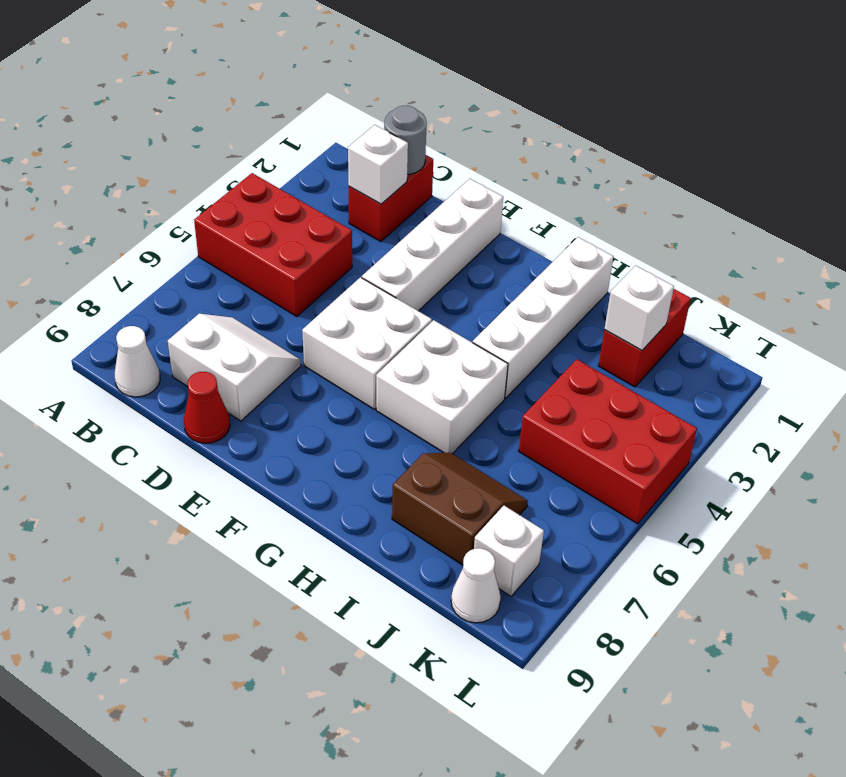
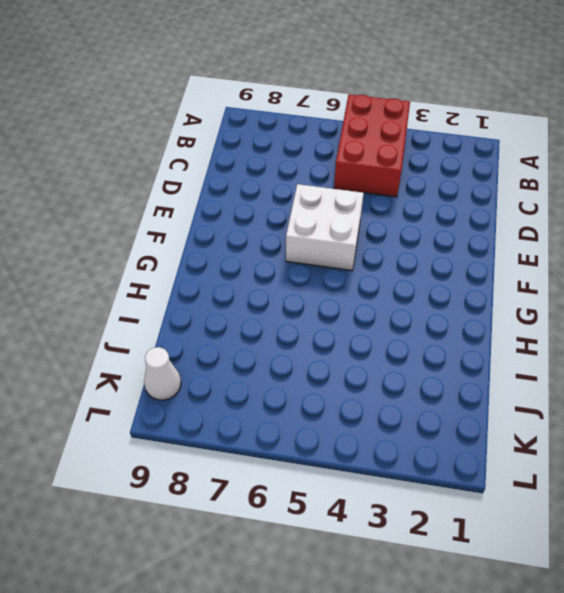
none -> white cone B9 level 1
none -> red brick C1:C2 level 1
none -> white slope C7:D8 level 1 top 8

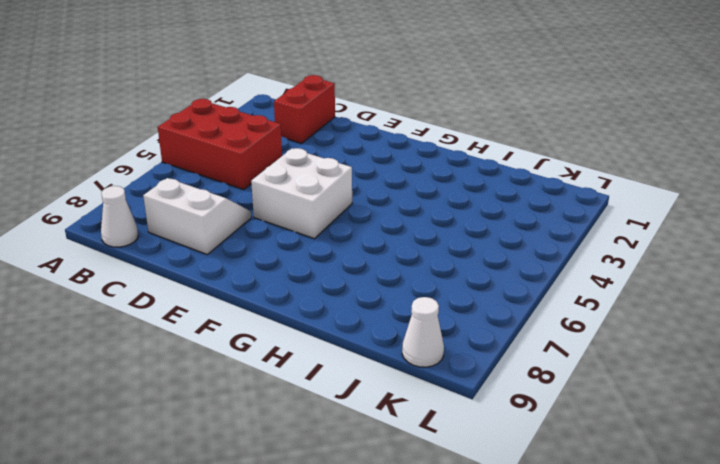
none -> red cone D9 level 1
none -> white brick E1:E4 level 1
none -> white brick G5:H6 level 1

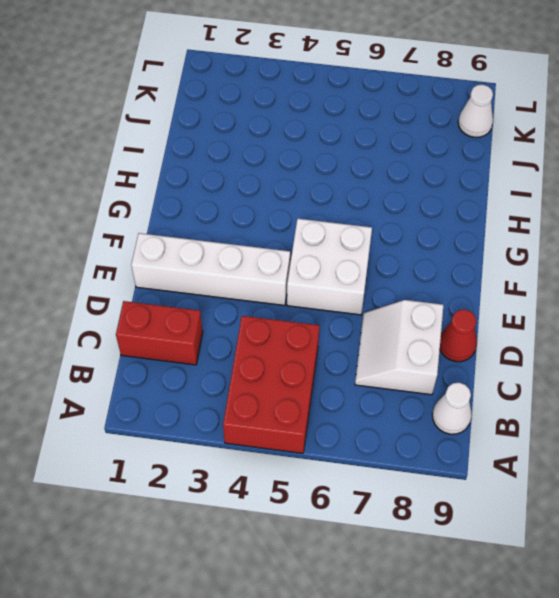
none -> white brick G5:H6 level 1
none -> white brick H1:H4 level 1
none -> brown slope I7:J8 level 1 top 8

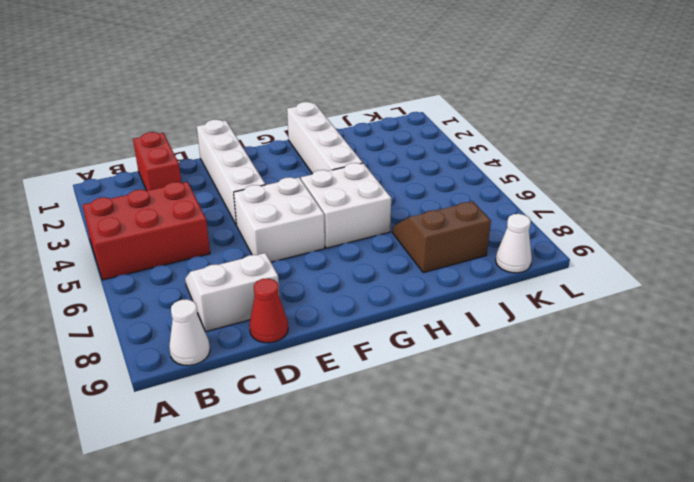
none -> red brick J1:J2 level 1
none -> red brick J4:L5 level 1
none -> white brick K8 level 1

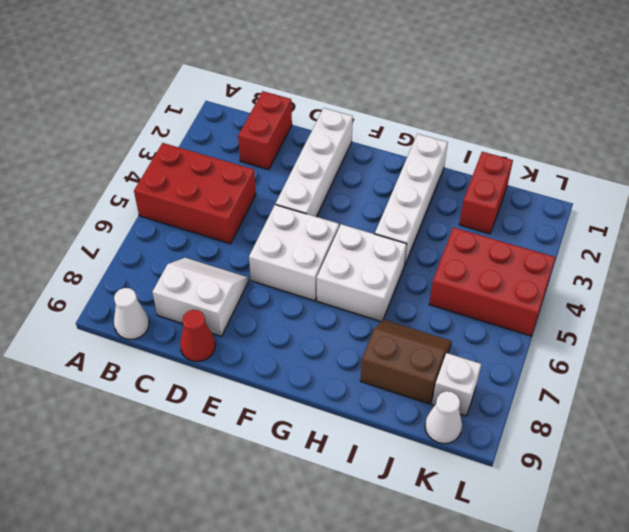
none -> grey round brick C1 level 2
none -> white brick C2 level 2
none -> white brick J2 level 2

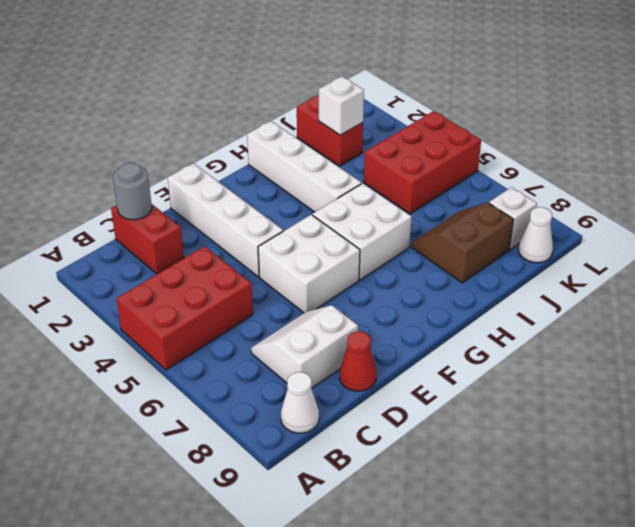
none -> white brick C2 level 2

